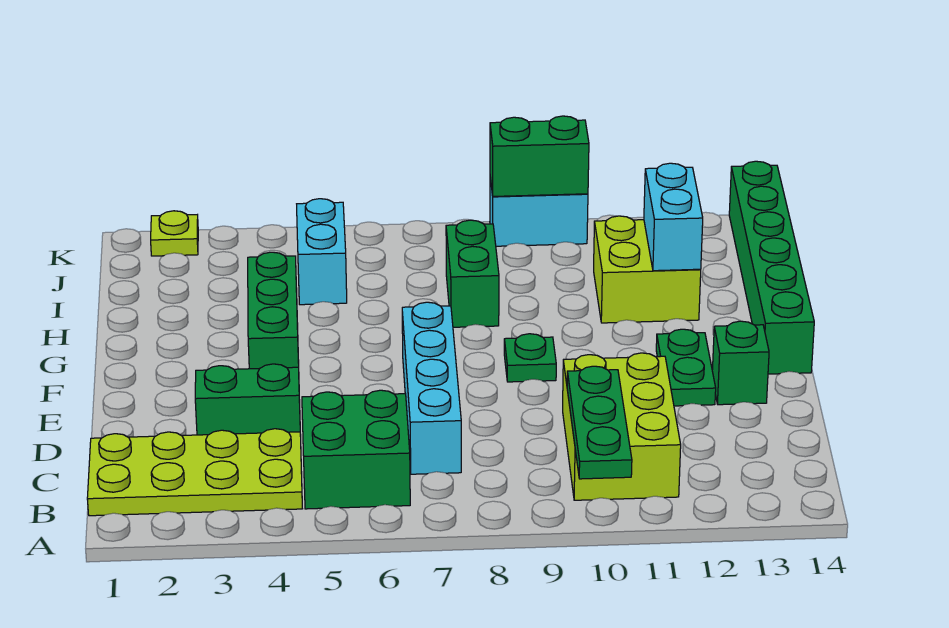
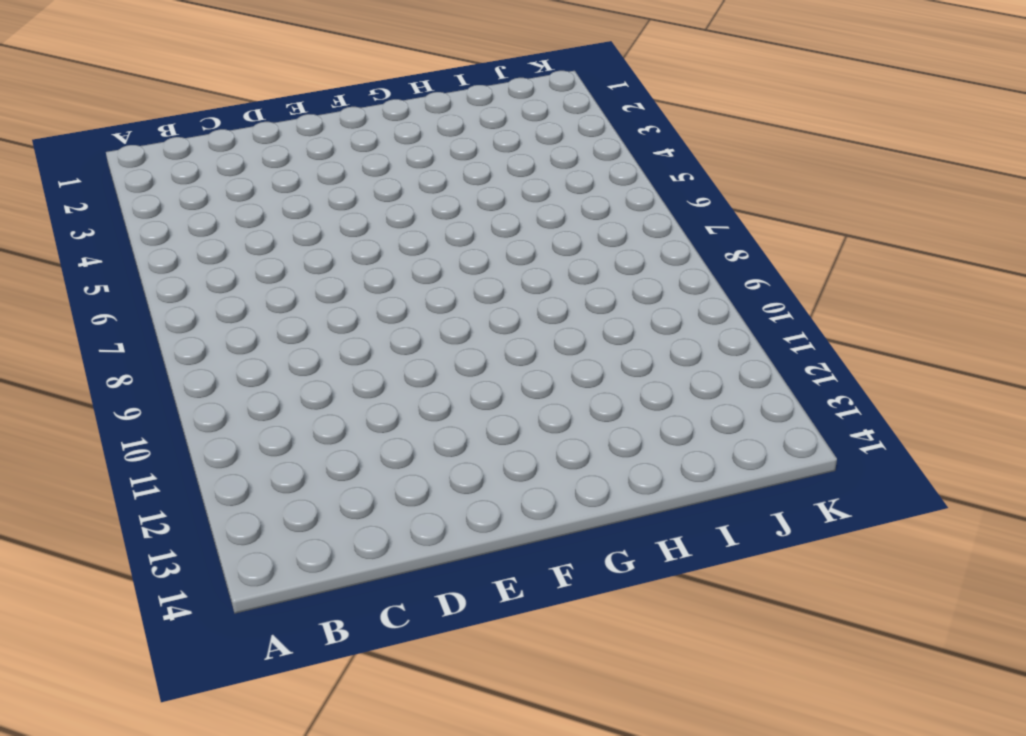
none -> lime plate B1:C4 level 1
none -> green brick B5:C6 level 1
none -> lime brick B10:D11 level 1

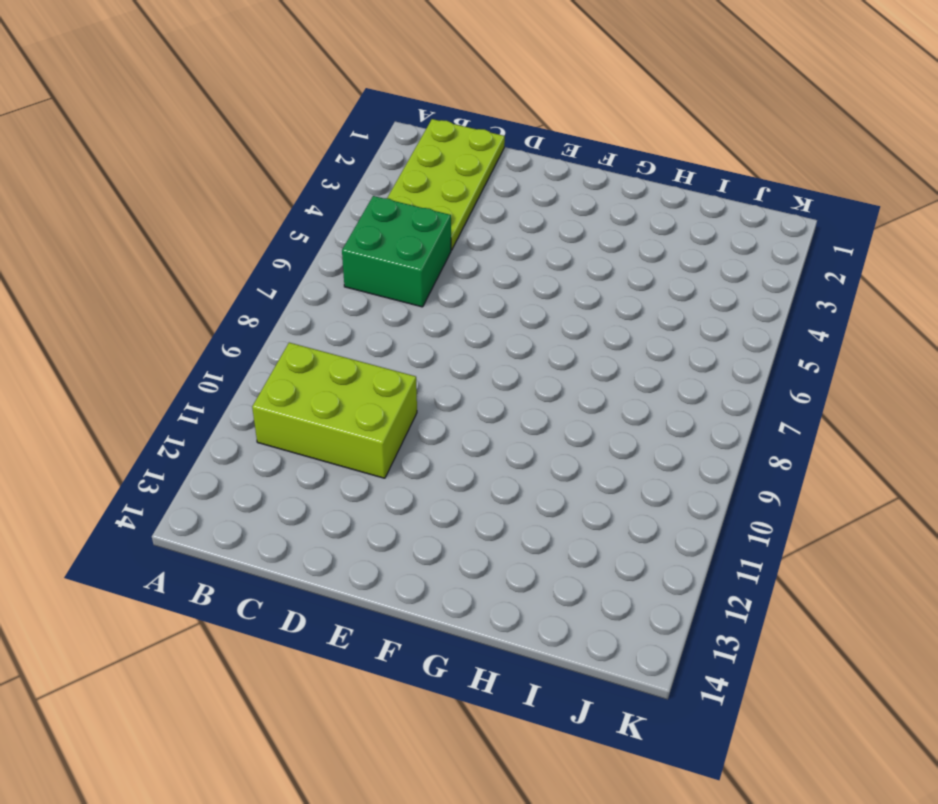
none -> cyan brick C7:F7 level 1
none -> green brick D3:D4 level 1
none -> green plate E12:F12 level 1

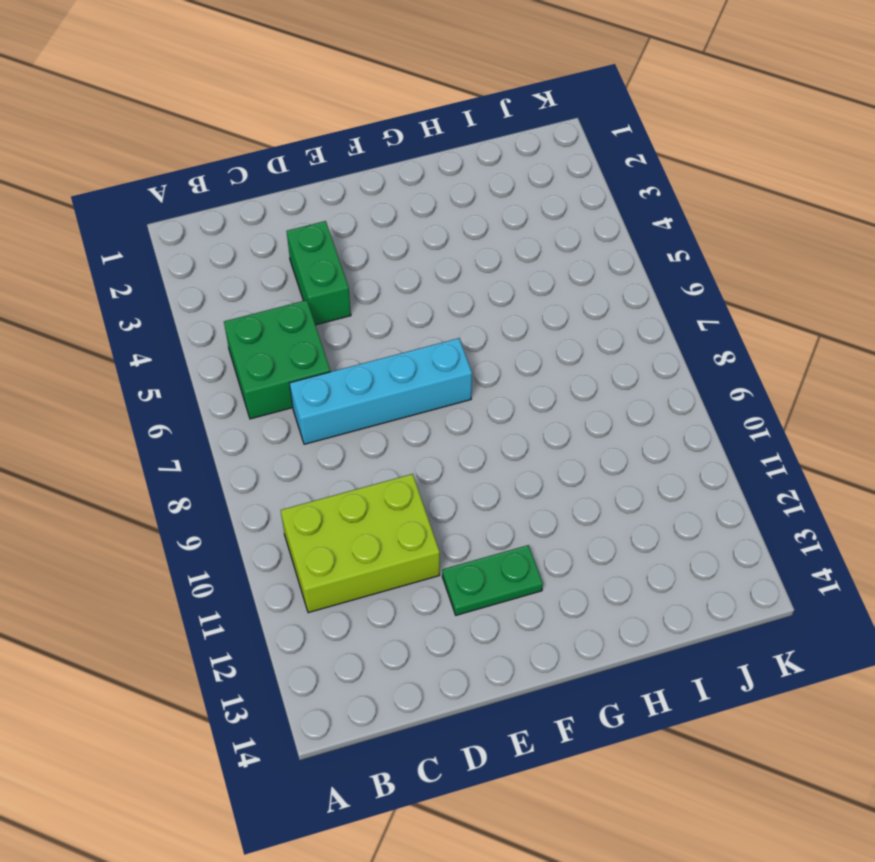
none -> lime plate B1:C4 level 1
none -> green brick E13 level 1
none -> green brick F4:H4 level 1

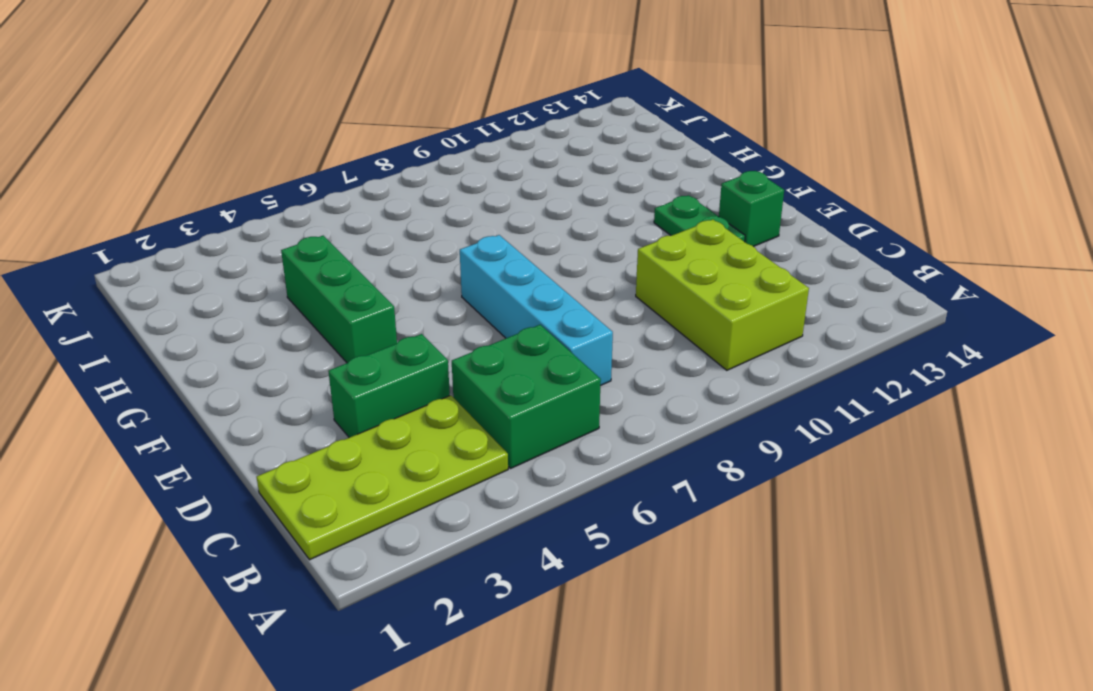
none -> green plate F9 level 1
none -> green brick F14:K14 level 1
none -> green brick H8:I8 level 1

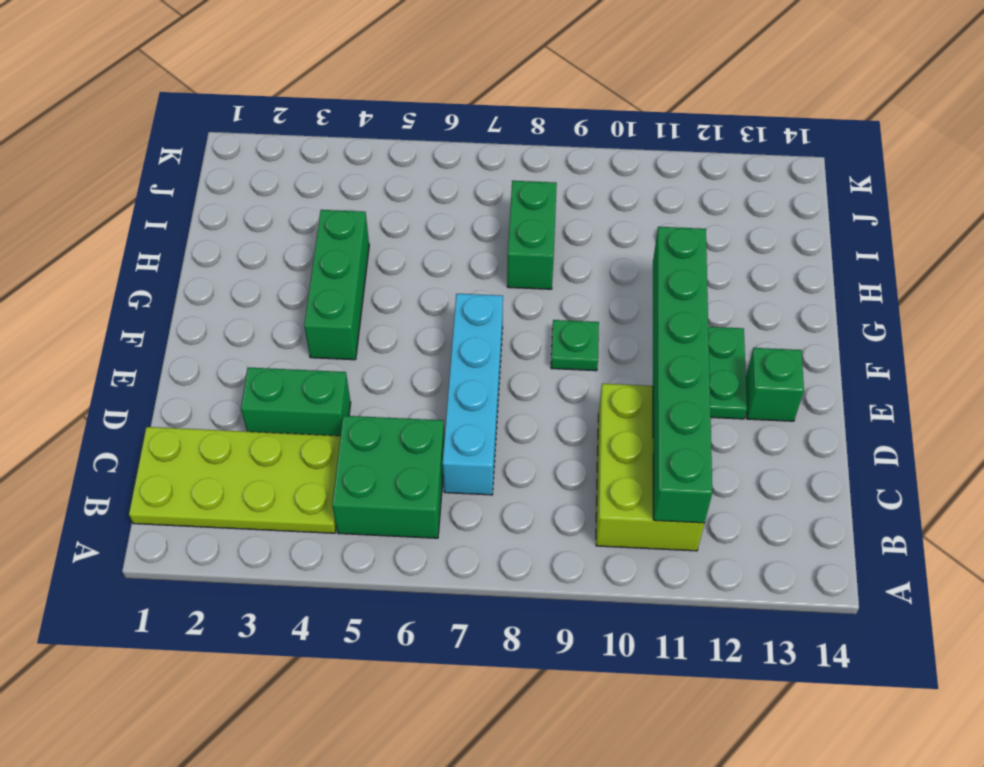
green brick B11:G11 level 2 -> green brick F14:K14 level 1
none -> lime brick H11:I12 level 1
none -> cyan brick I5:J5 level 1
none -> lime plate K2 level 1

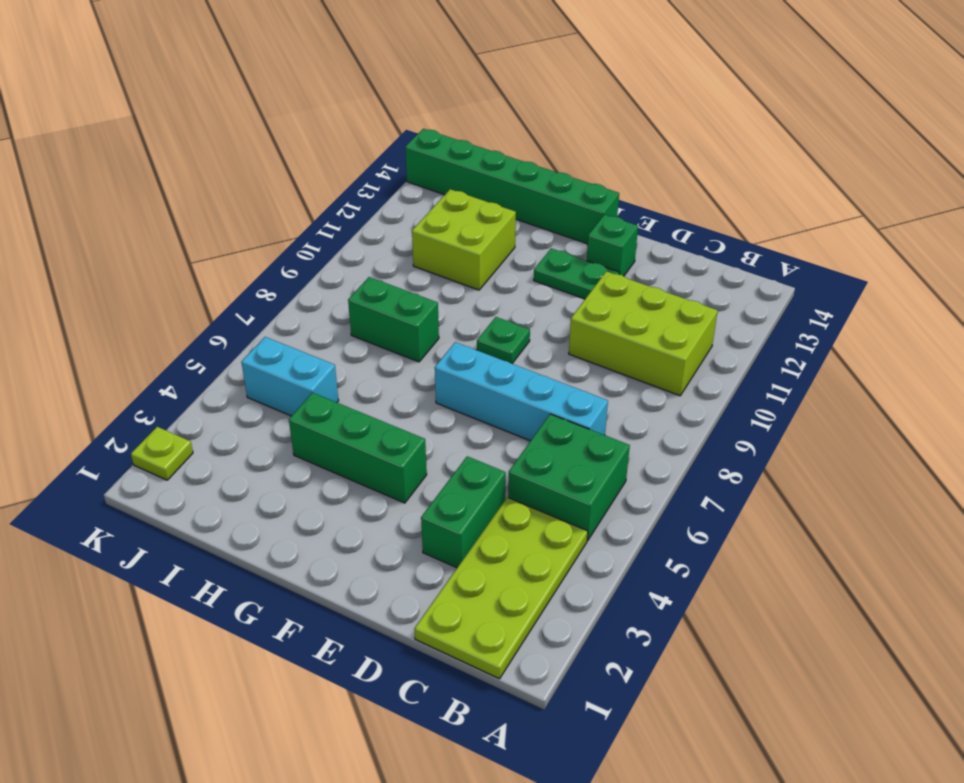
none -> cyan brick K9:K10 level 1
none -> green plate A10:C10 level 2
none -> cyan brick H12:I12 level 2

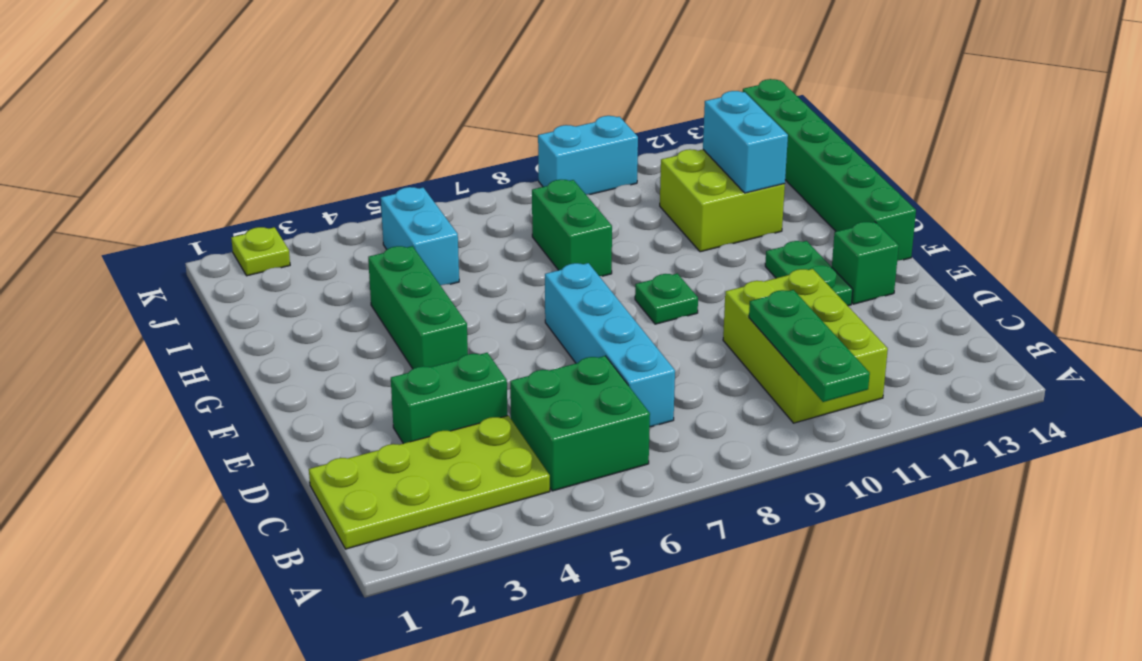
none -> green brick K9:K10 level 2

